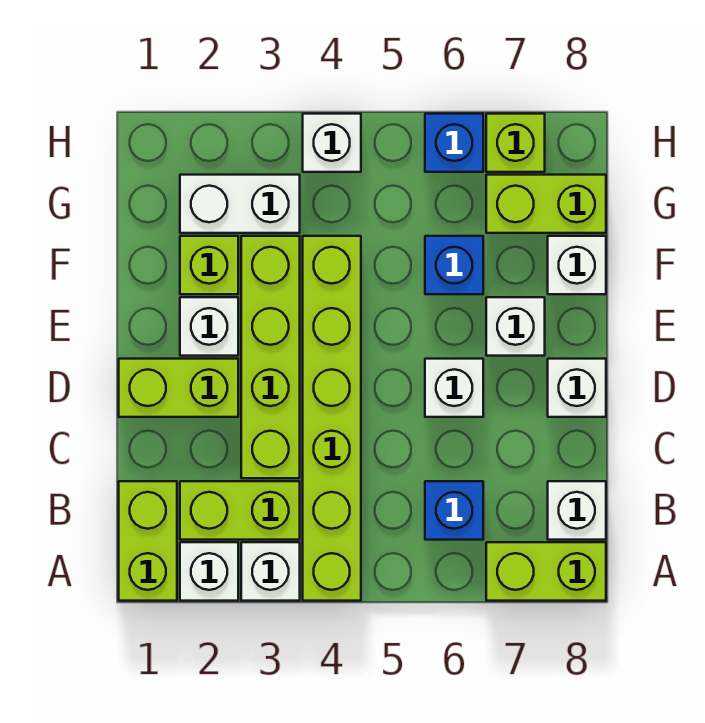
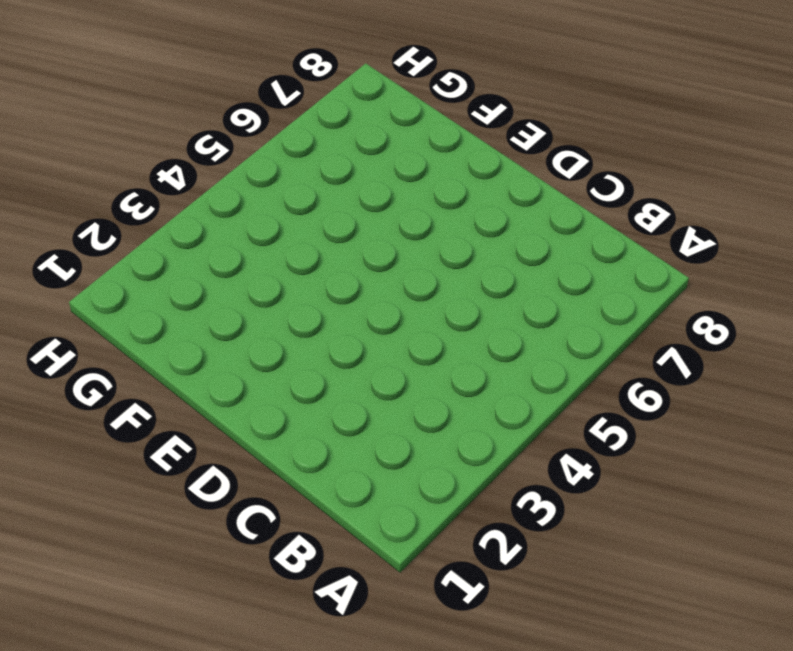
none -> lime brick A1:B1 level 1
none -> white brick A2 level 1
none -> white brick A3 level 1

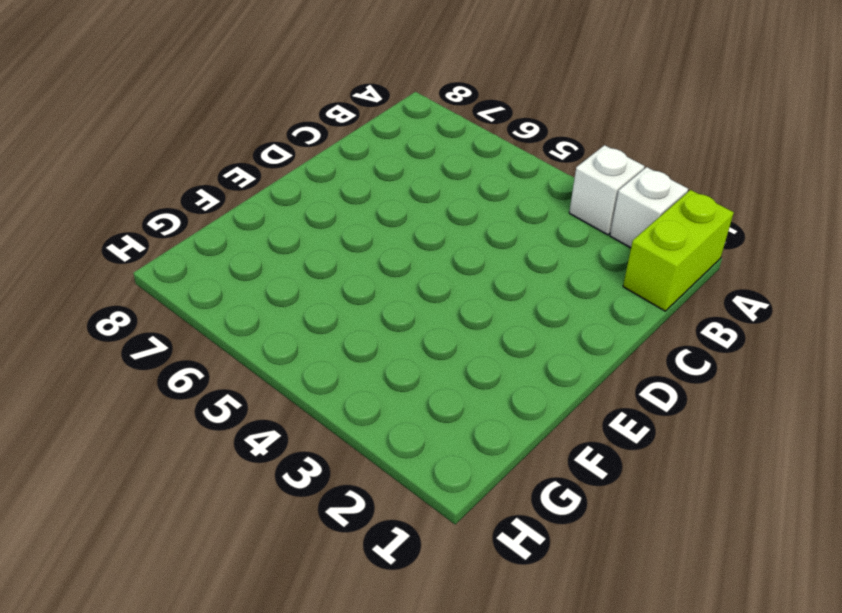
none -> lime brick A4:F4 level 1
none -> lime brick A7:A8 level 1
none -> lime brick B2:B3 level 1

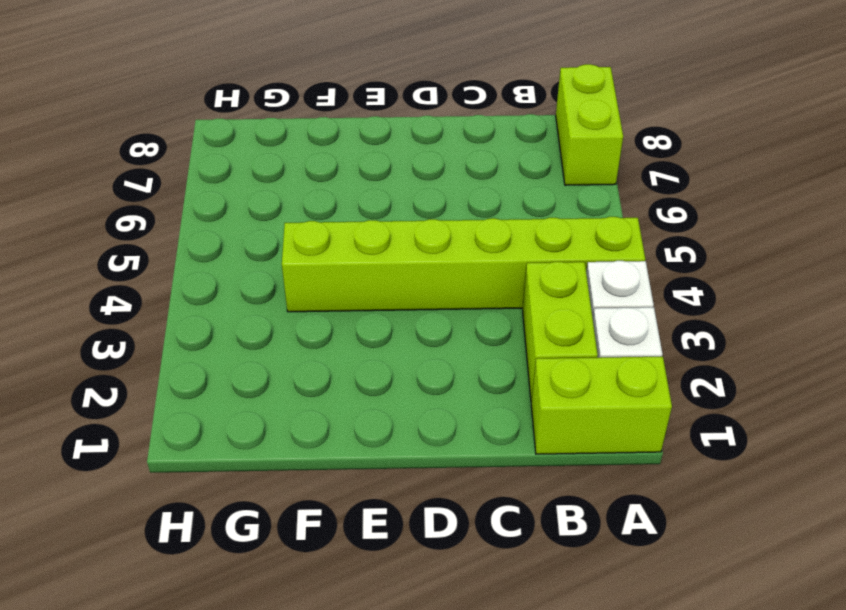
none -> blue brick B6 level 1
none -> white brick B8 level 1
none -> lime brick C3:F3 level 1

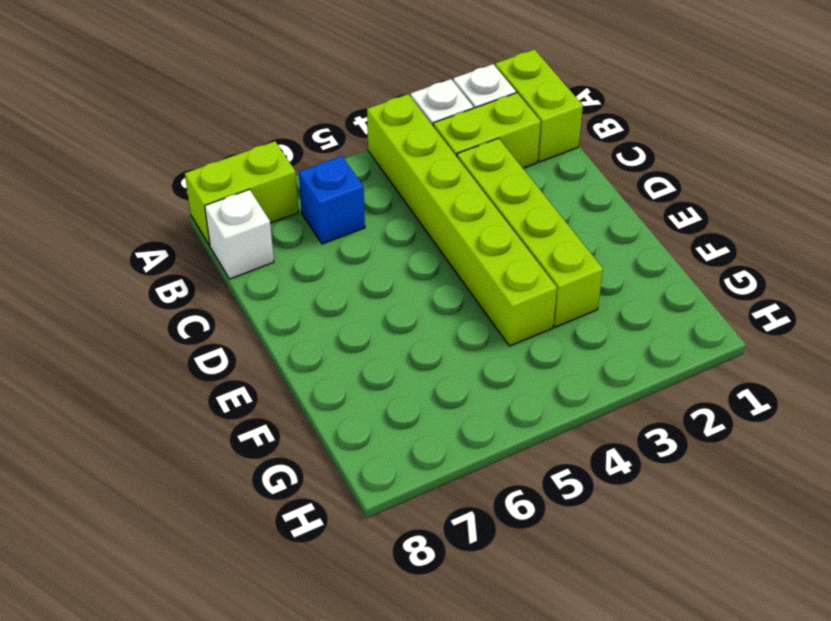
none -> lime brick D1:D2 level 1
none -> white brick D6 level 1
none -> white brick D8 level 1

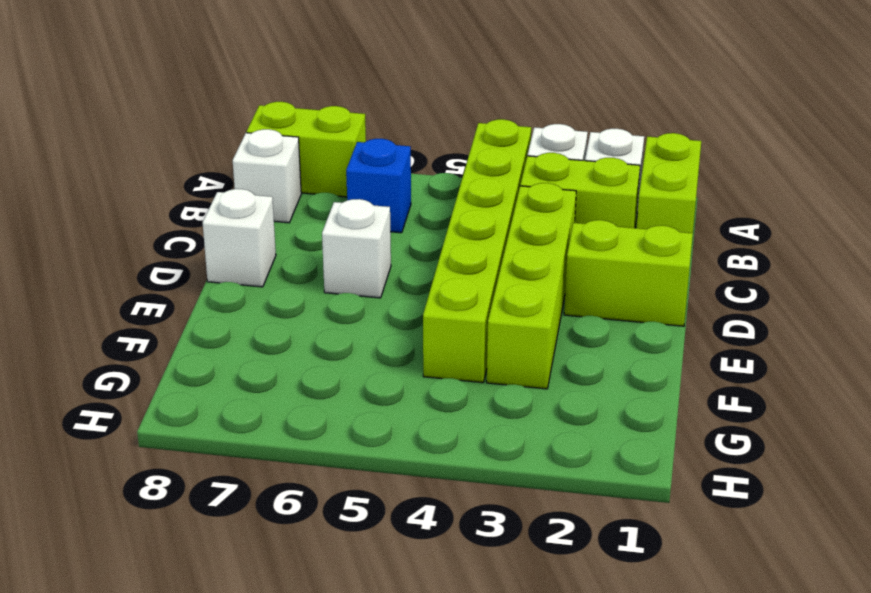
none -> white brick E2 level 1
none -> white brick E7 level 1
none -> lime brick F2 level 1

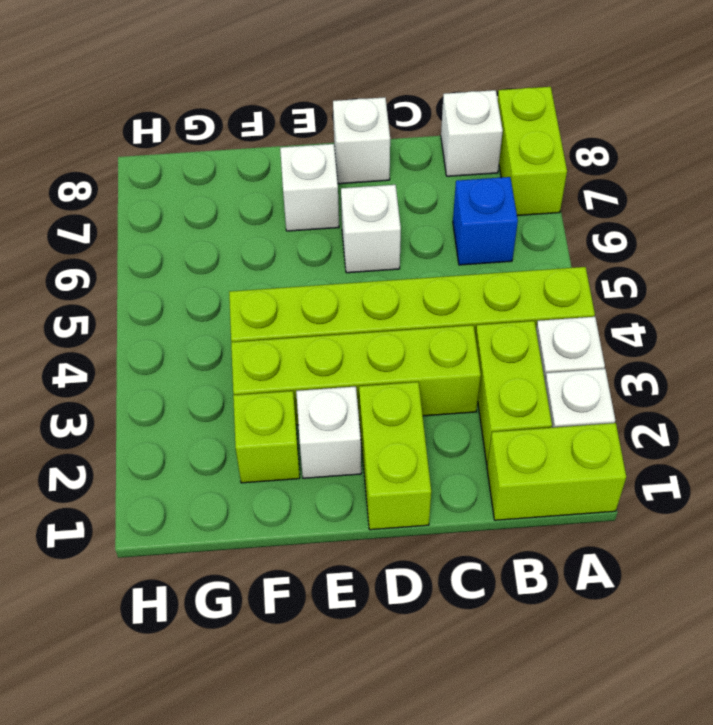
none -> blue brick F6 level 1
none -> white brick F8 level 1
none -> white brick G2:G3 level 1

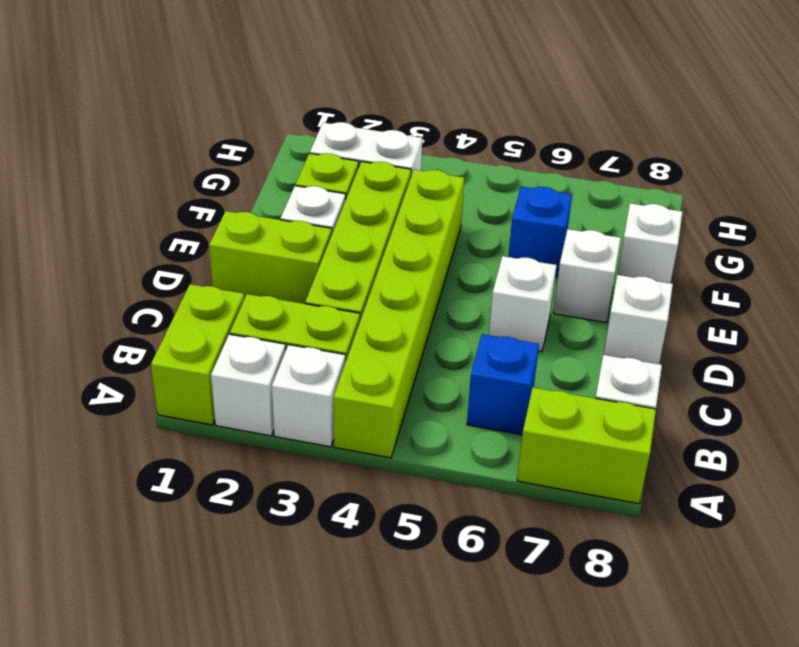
none -> lime brick G7:G8 level 1
none -> white brick H4 level 1
none -> blue brick H6 level 1

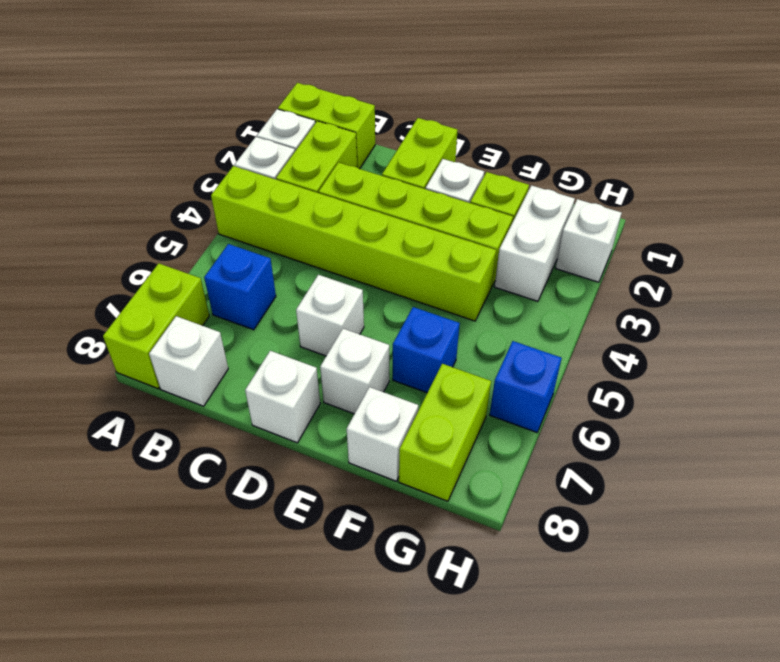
white brick H2 level 1 -> white brick H4 level 1
none -> lime brick H7 level 1

